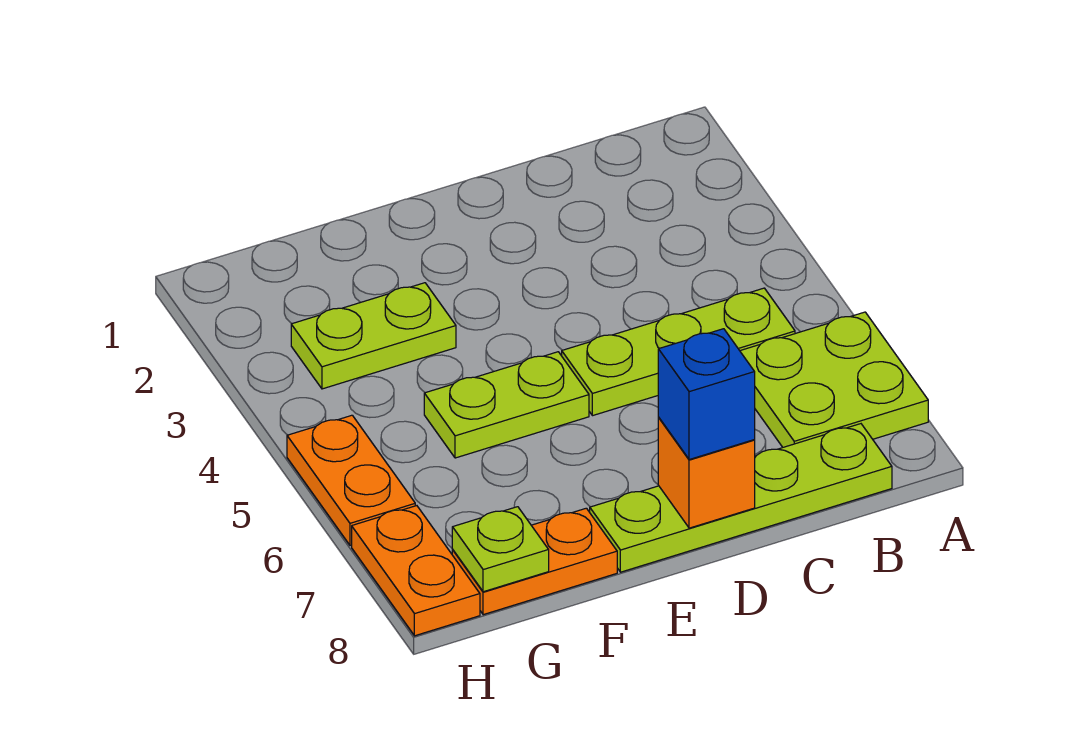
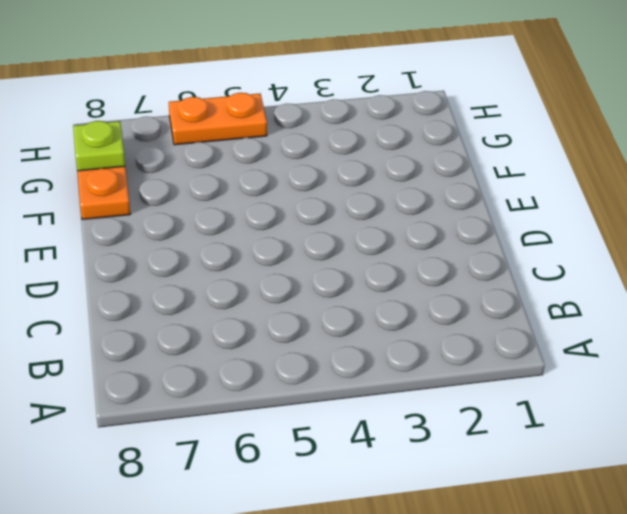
none -> lime plate A6:B7 level 1
none -> lime plate B5:D5 level 1

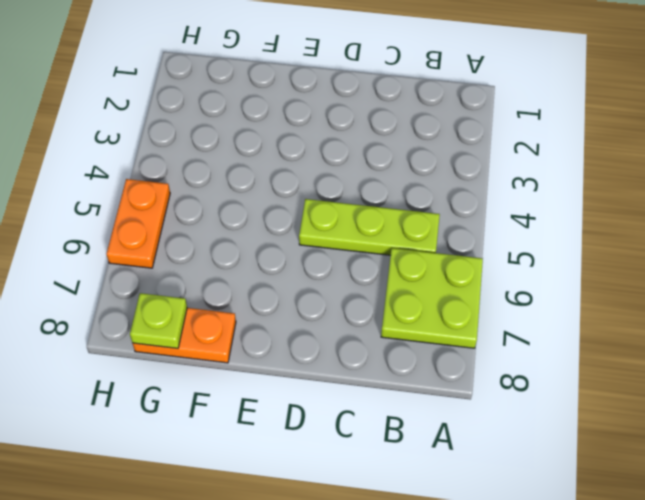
none -> lime plate B8:E8 level 1
none -> lime plate E5:F5 level 1

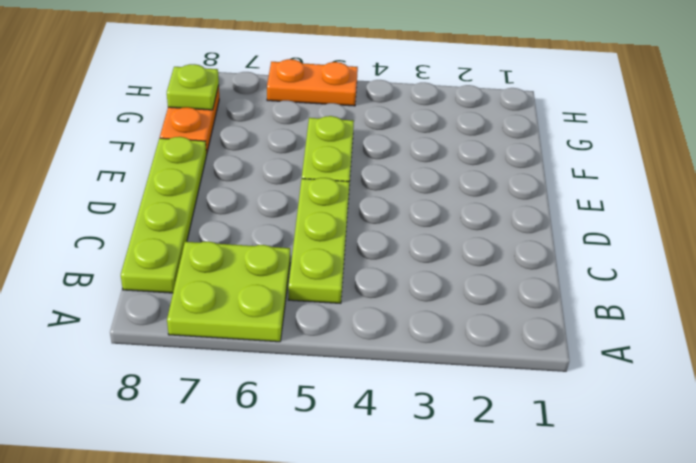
none -> lime plate F3:G3 level 1
none -> orange plate H7:H8 level 1

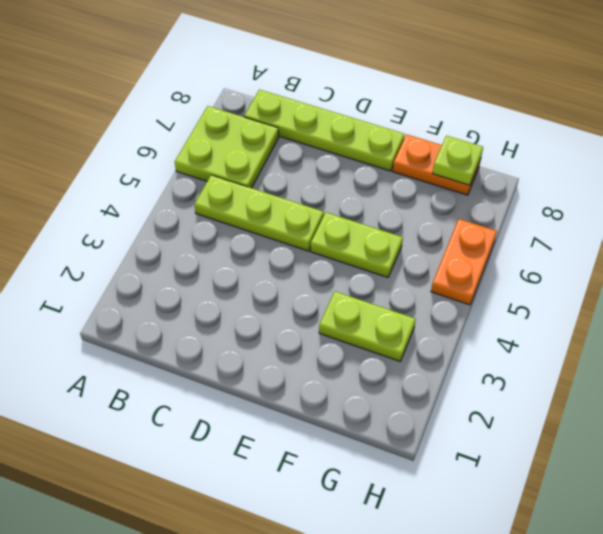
none -> orange plate H7:H8 level 1
none -> orange brick D8 level 2

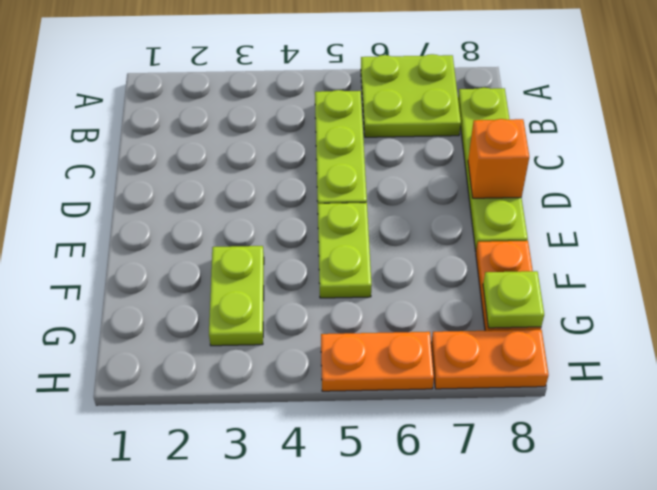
none -> blue brick D8 level 3

